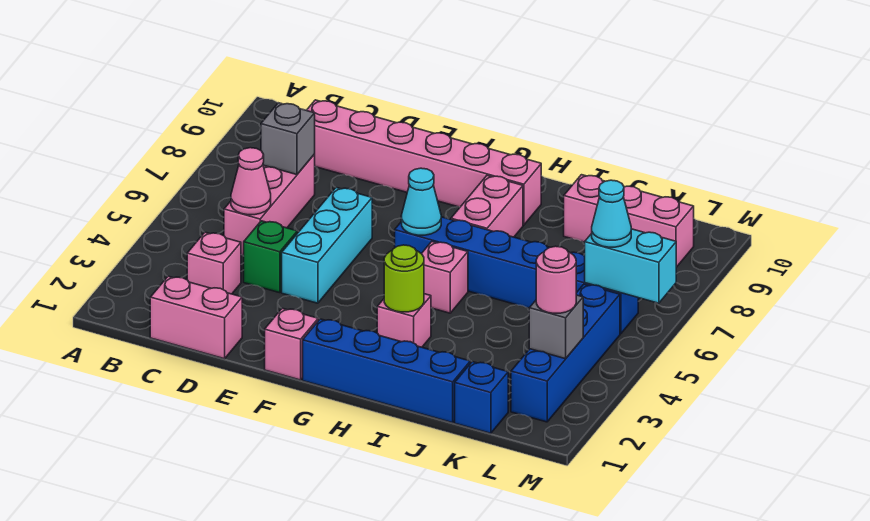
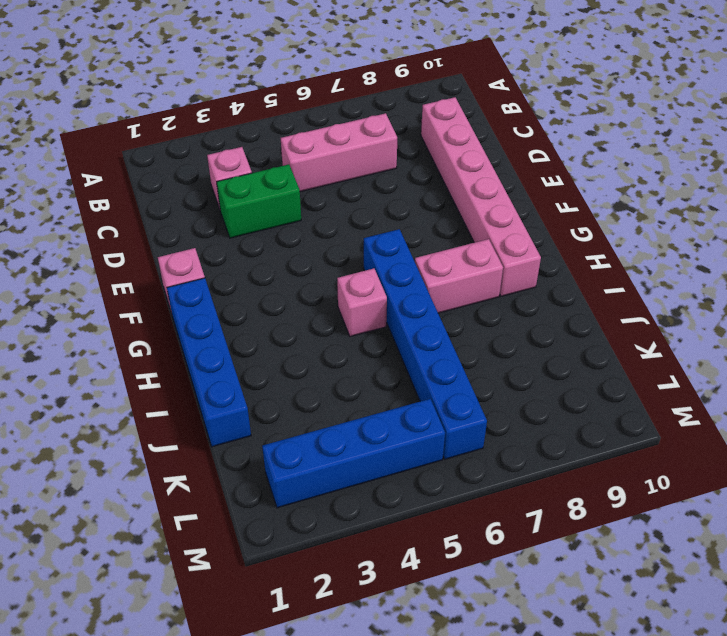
green brick D3:D4 level 1 -> green brick D4 level 1
none -> pink brick C1:D1 level 1
none -> cyan brick E4:E6 level 1
none -> pink brick H3 level 1

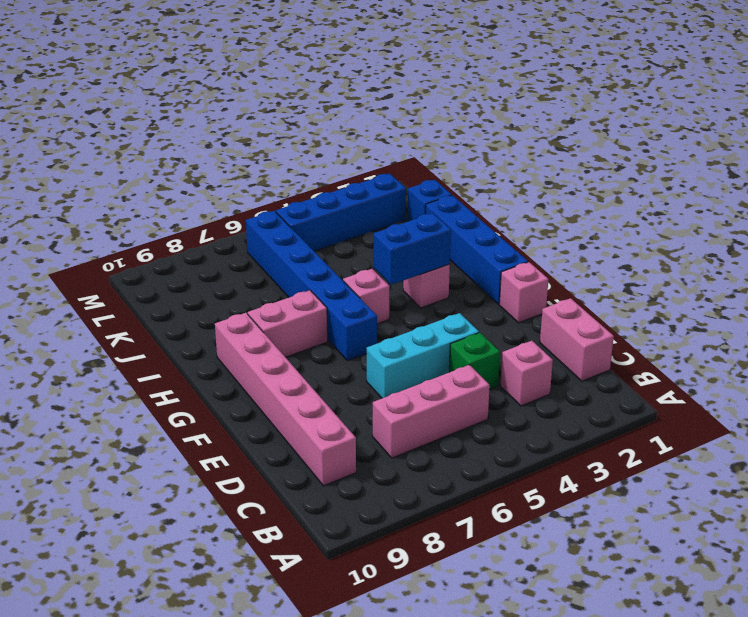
blue brick H3:H4 level 2 -> lime round brick H3 level 2
none -> pink brick J9:L9 level 1
none -> pink cone C5 level 2
none -> grey brick C7 level 2

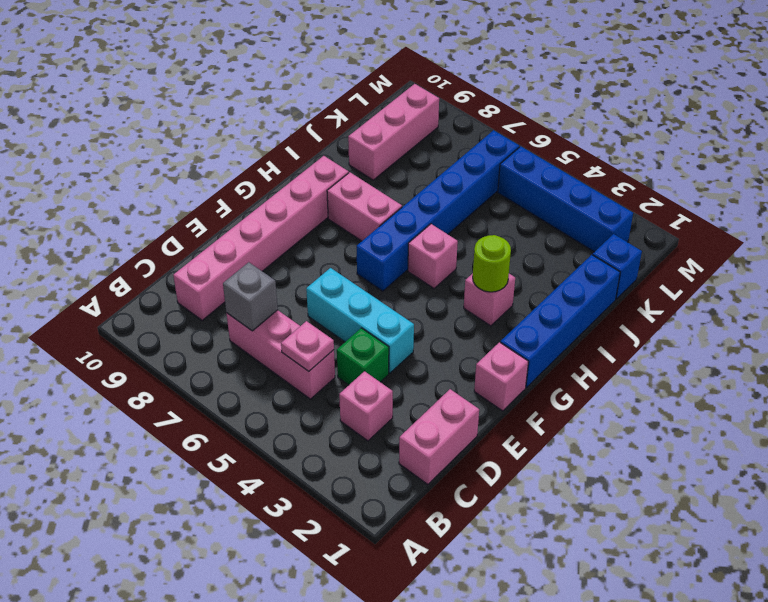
pink plate C5 level 2 -> pink cone C5 level 2
none -> cyan cone G6 level 2
none -> grey brick L3 level 2
none -> cyan brick L6:M6 level 2

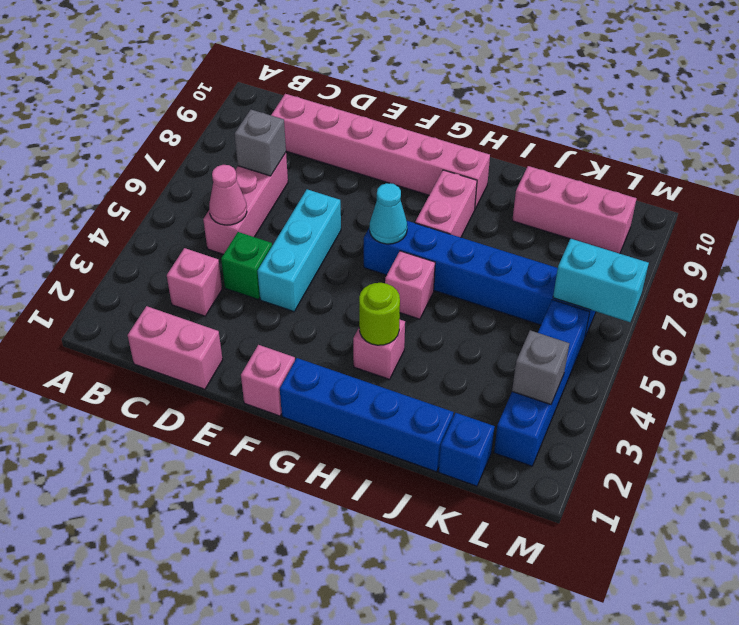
none -> pink round brick L3 level 3
none -> cyan cone L6 level 3

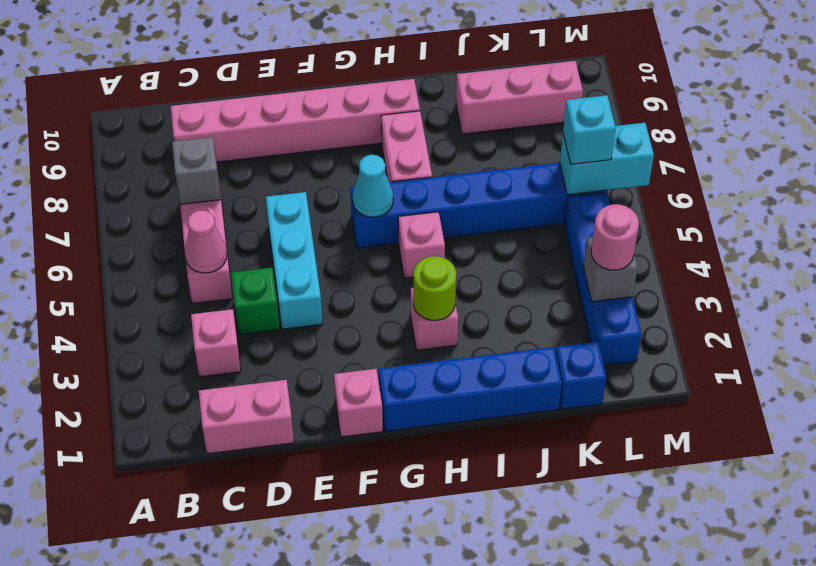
cyan brick L6 level 3 -> cyan cone L6 level 3

